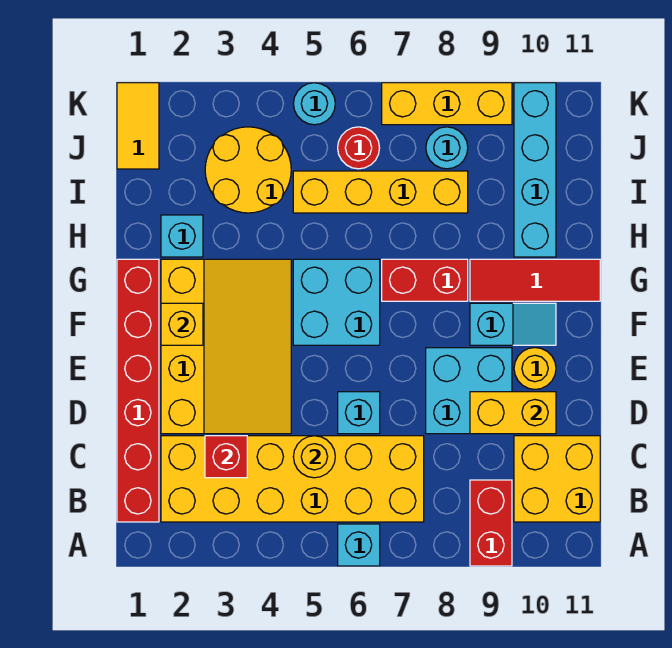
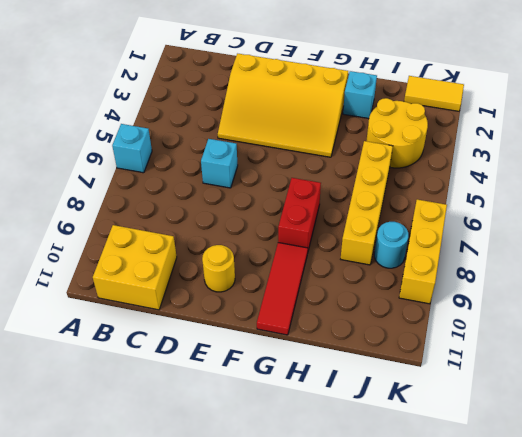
none -> red brick A9:B9 level 1
none -> red brick B1:G1 level 1
none -> yellow brick B2:C7 level 1

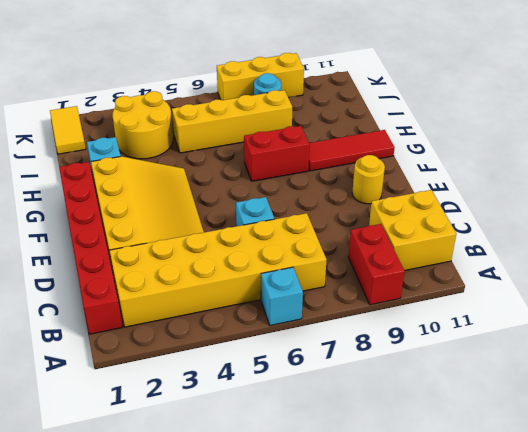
none -> cyan brick D8:E9 level 1
none -> cyan brick F5:G6 level 1
none -> cyan slope F9:F10 level 1 top 9

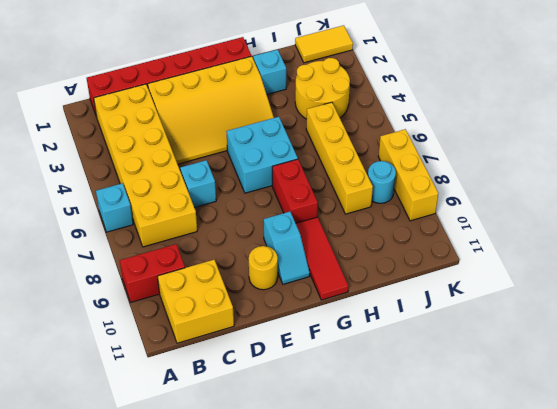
none -> cyan brick D8:E9 level 1
none -> cyan brick H10:K10 level 1
none -> red round brick J6 level 1

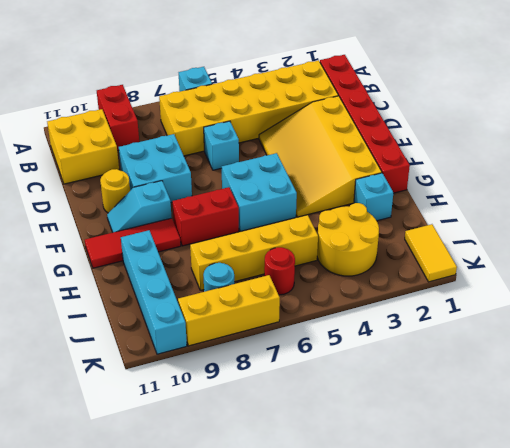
none -> cyan round brick K5 level 1
none -> red brick C3 level 2
none -> yellow round brick C5 level 2

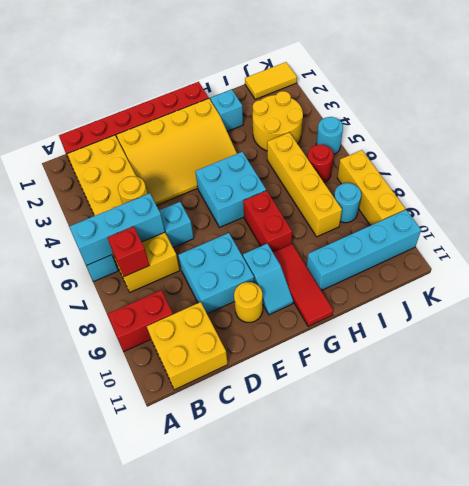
cyan brick A6:C6 level 2 -> none
red brick B7 level 2 -> red brick C3 level 2
none -> yellow brick D9:D10 level 2
none -> yellow brick F2 level 2

